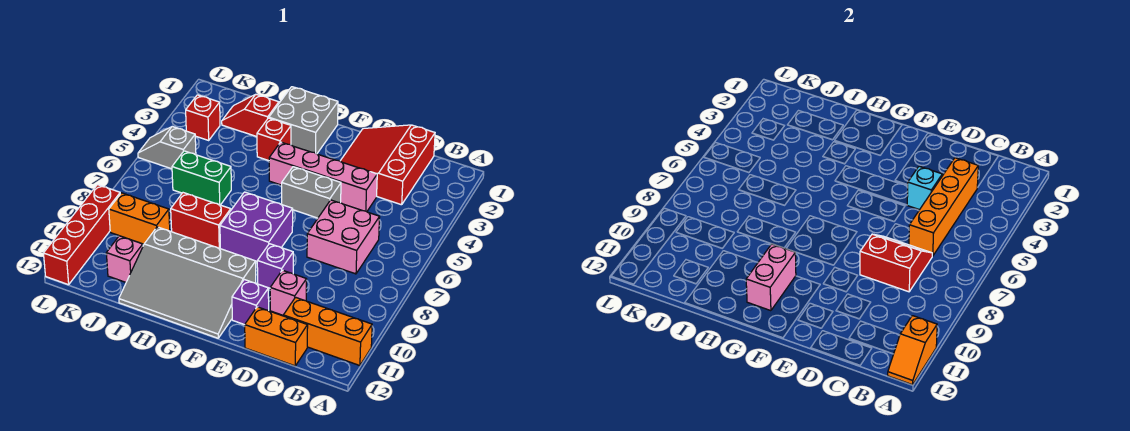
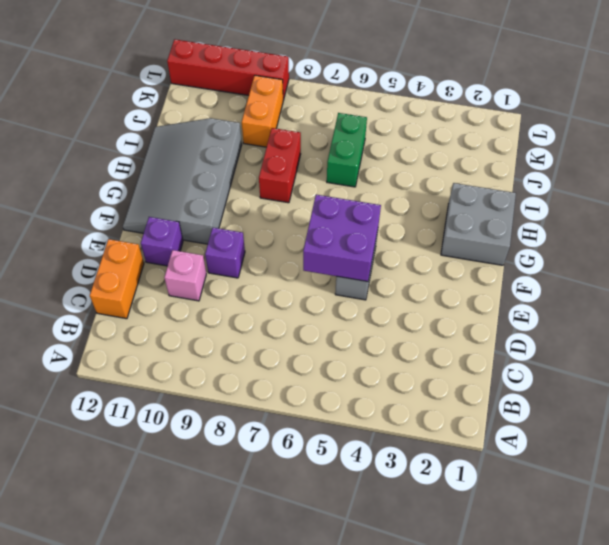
purple brick E5:F6 level 2 -> purple brick F7:G8 level 1
none -> orange brick A11:C11 level 1
none -> red slope C1:E3 level 1 top C
none -> pink brick C6:D7 level 1

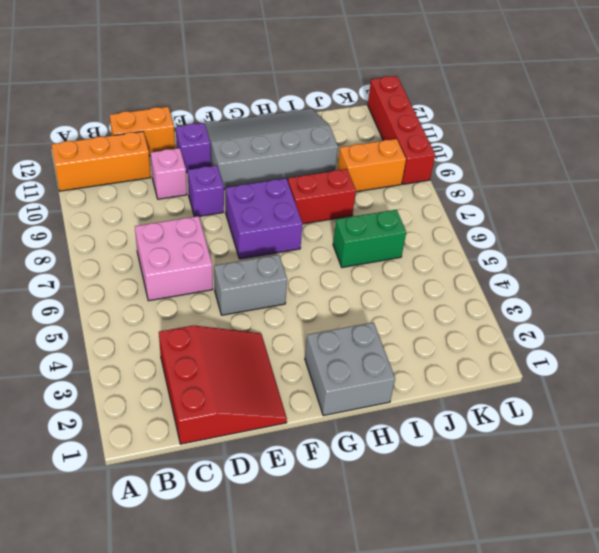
none -> pink brick D4:G4 level 1
none -> red brick H3 level 1
none -> red slope I2:J2 level 1 top I

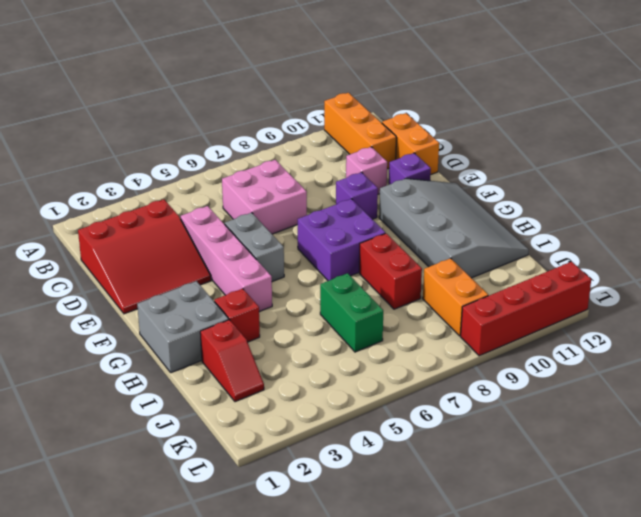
none -> pink brick J11 level 1
none -> red brick K3 level 1
none -> grey slope K5:L5 level 1 top K

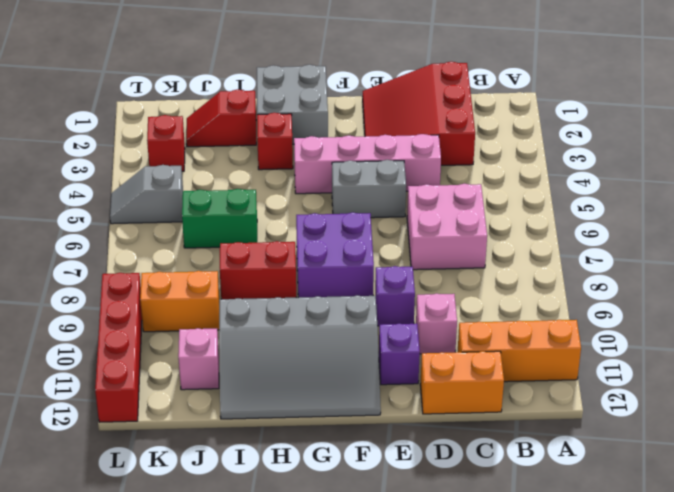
none -> orange slope A11:A12 level 2 top 11
none -> orange brick C3:C6 level 2
none -> red slope C7:D8 level 2 top 8

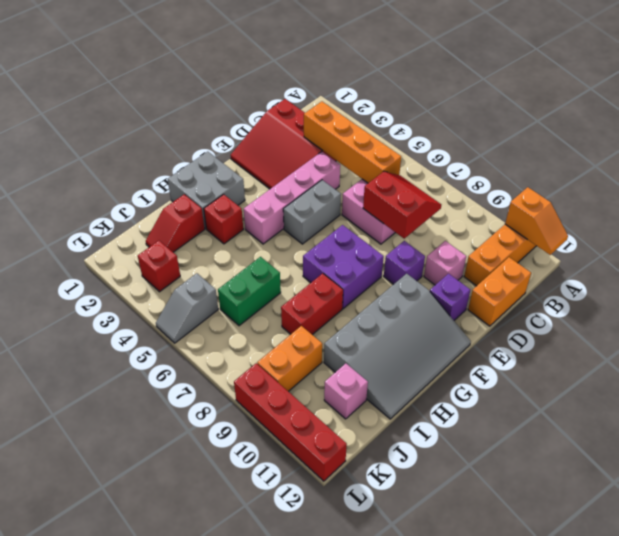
red slope C7:D8 level 2 top D -> red slope C7:D8 level 2 top 8
none -> cyan brick D4 level 2
none -> pink brick G10:G11 level 2

